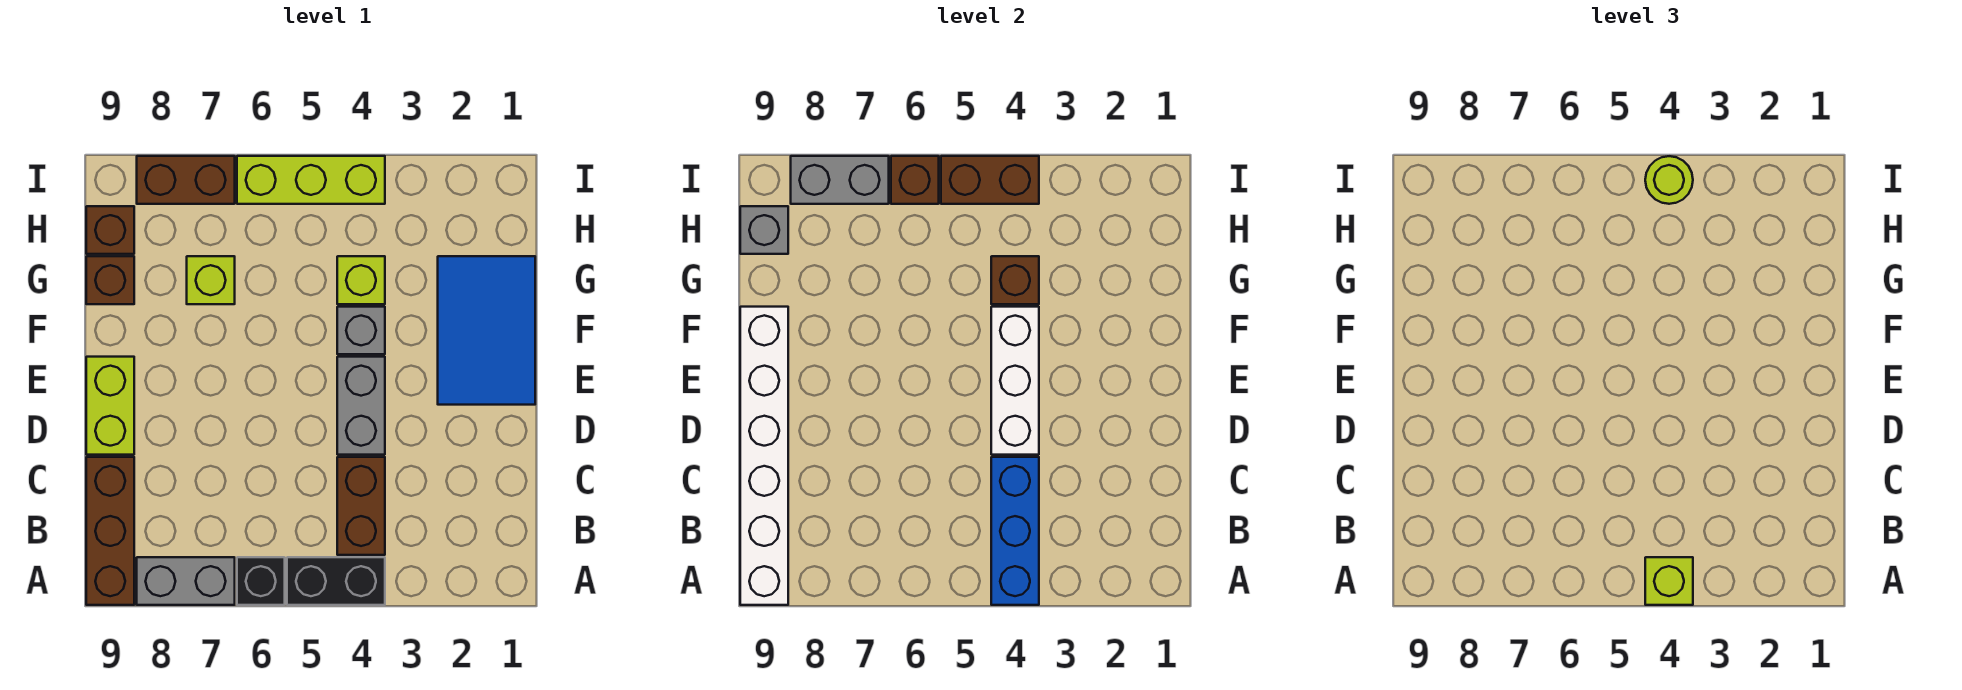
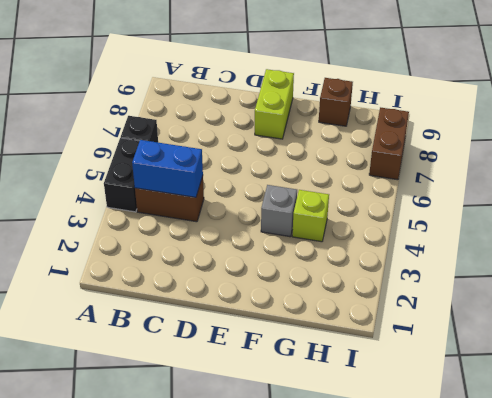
blue brick B4:C4 level 2 -> blue brick A4:C4 level 2
lime brick E8:E9 level 1 -> lime brick D9:E9 level 1
none -> grey brick A7:A8 level 1
none -> brown brick A9:C9 level 1
none -> grey brick D4:E4 level 1

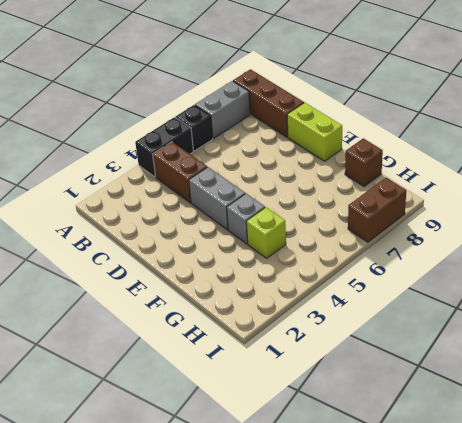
none -> blue tile E1:G2 level 1
none -> lime brick G7 level 1
none -> brown brick H9 level 1

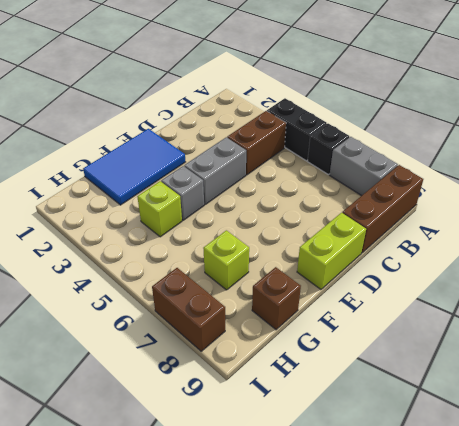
none -> brown brick H9 level 1
none -> lime brick I4:I6 level 1
none -> blue brick A4:C4 level 2

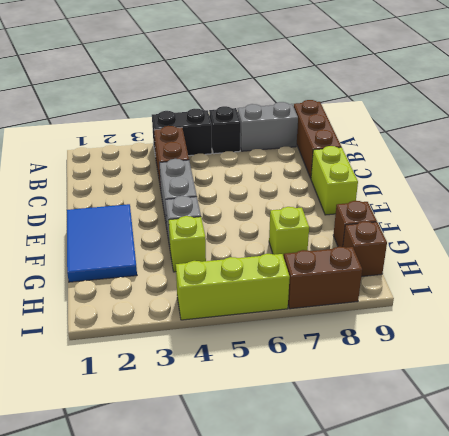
none -> blue brick A4:C4 level 2
none -> white brick A9:F9 level 2
none -> white brick D4:F4 level 2

